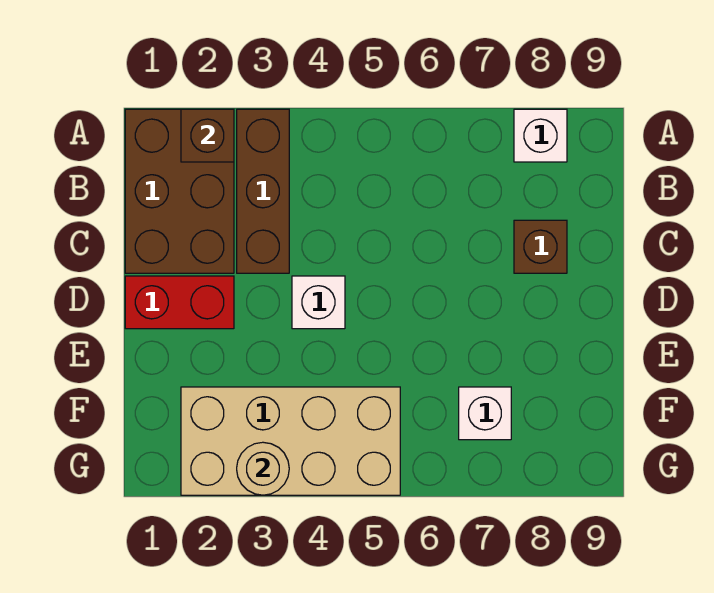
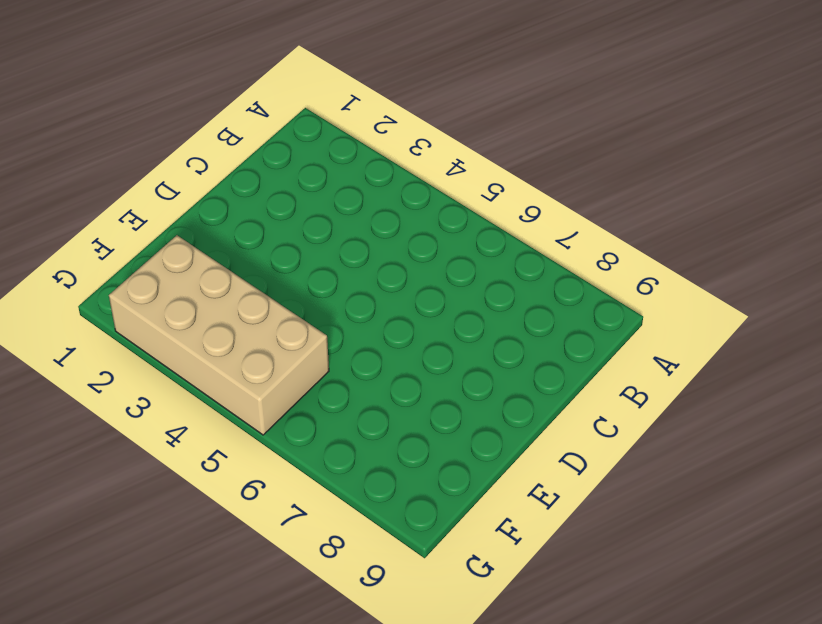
none -> brown brick A1:C2 level 1
none -> brown brick A3:C3 level 1

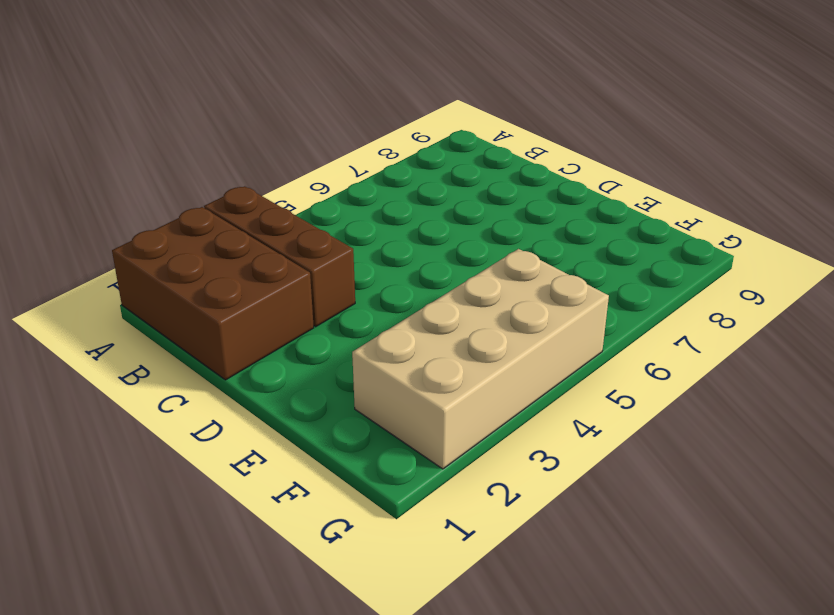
none -> white brick A8 level 1
none -> brown brick C8 level 1

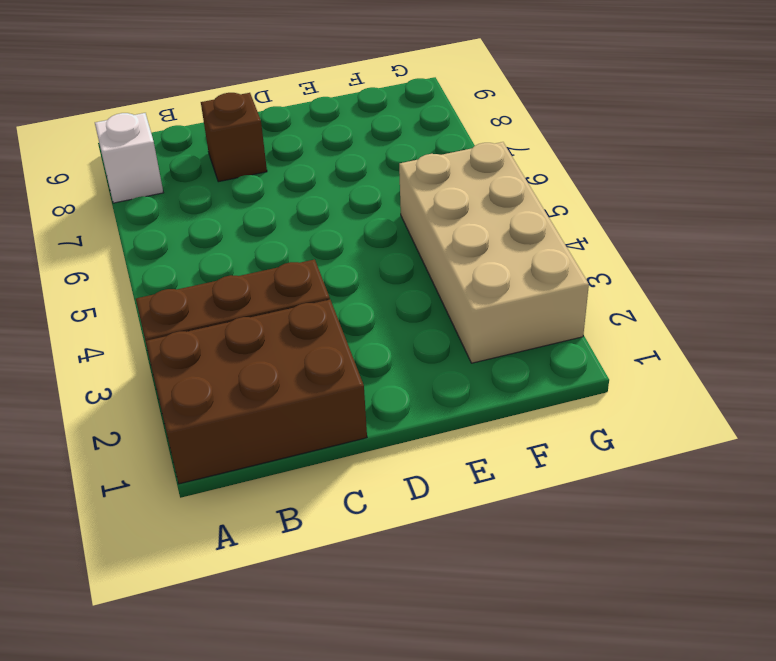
none -> red brick D1:D2 level 1
none -> white brick D4 level 1

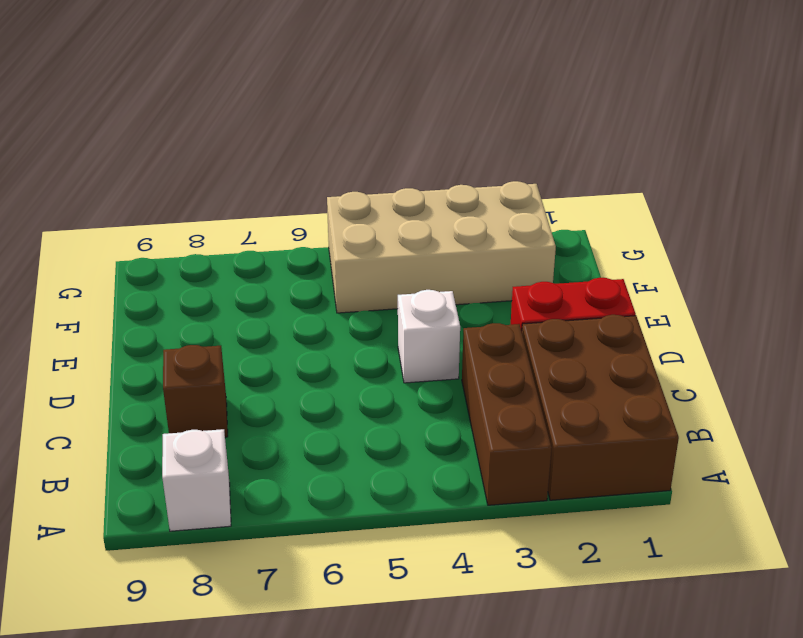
none -> white brick F7 level 1
none -> brown brick A2 level 2

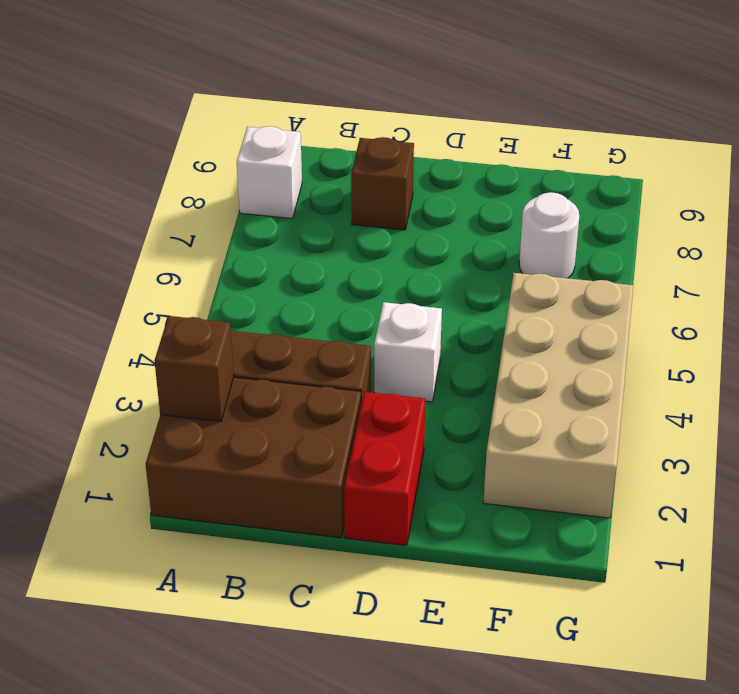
white round brick F7 level 1 -> white brick F7 level 1
none -> tan round brick G3 level 2

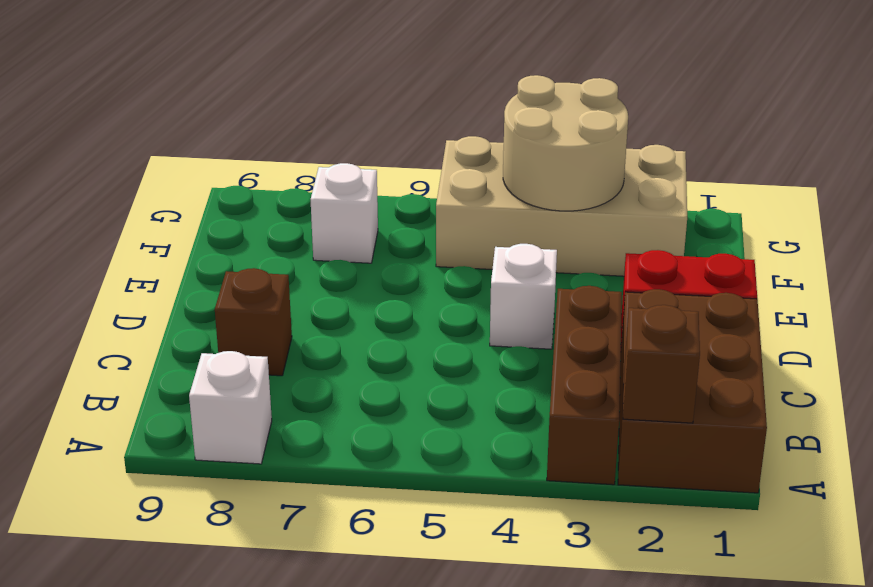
tan round brick F3:G4 level 2 -> tan round brick G3 level 2

